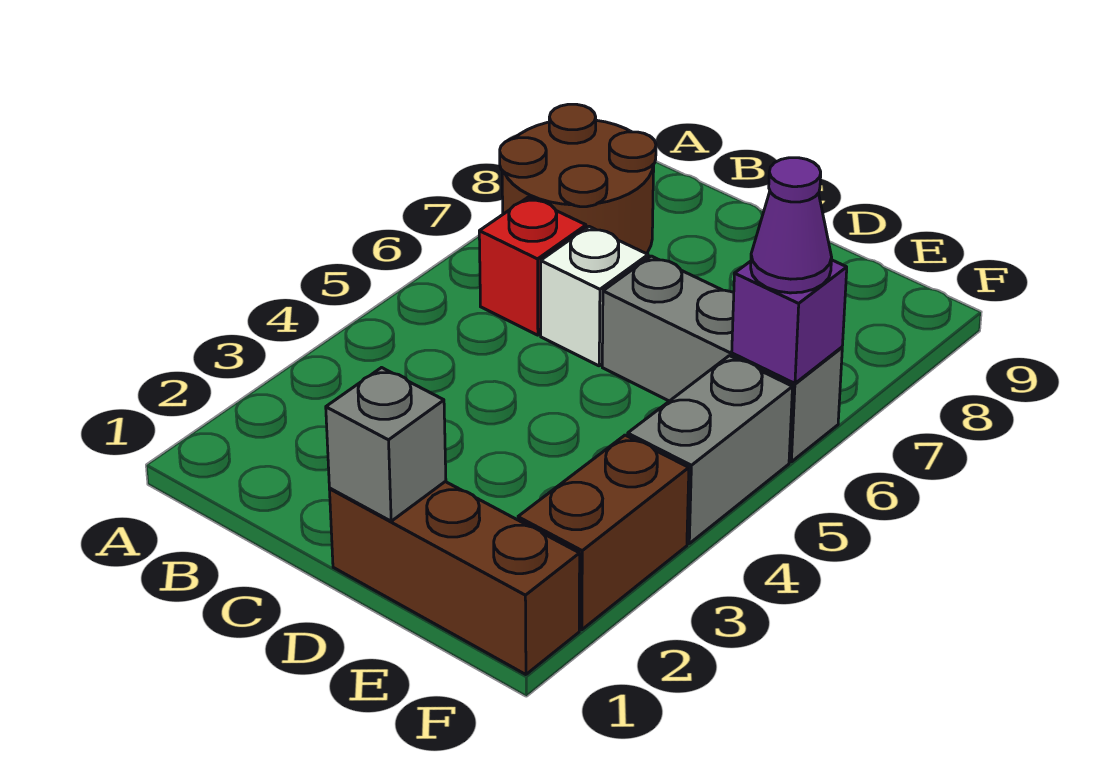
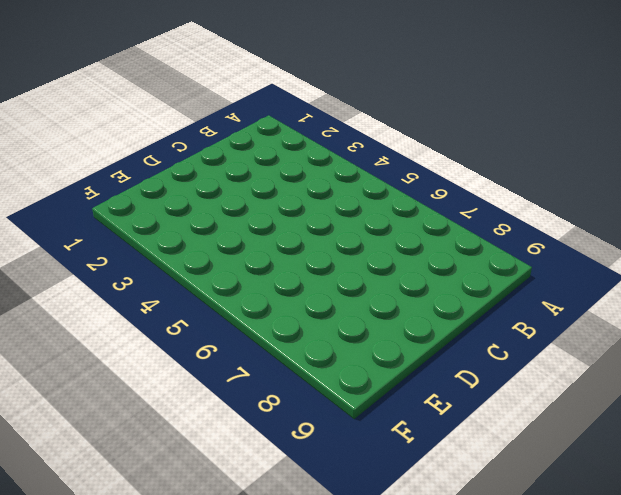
none -> brown round brick A7:B8 level 1
none -> red brick B6 level 1

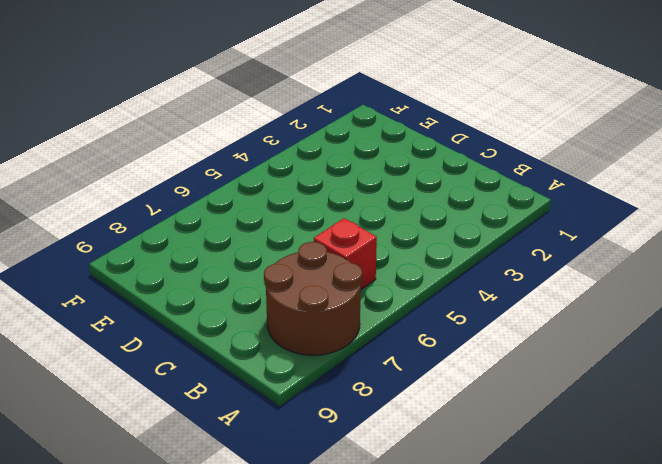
none -> white brick C6 level 1
none -> brown brick D1:F1 level 1

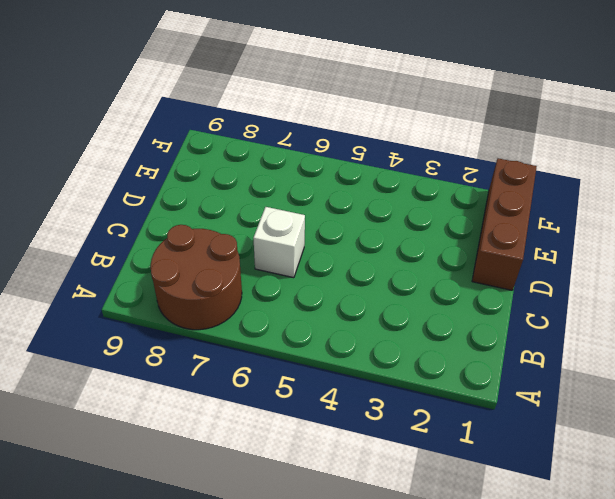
none -> red brick B6 level 1
none -> grey brick D6:F6 level 1

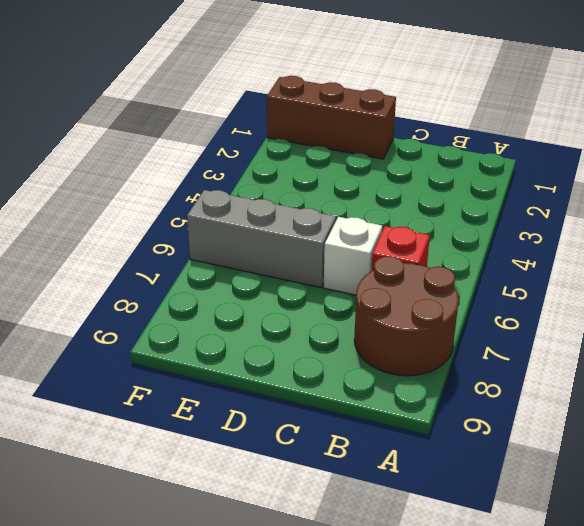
none -> brown brick F2:F3 level 1
none -> grey brick F4:F5 level 1

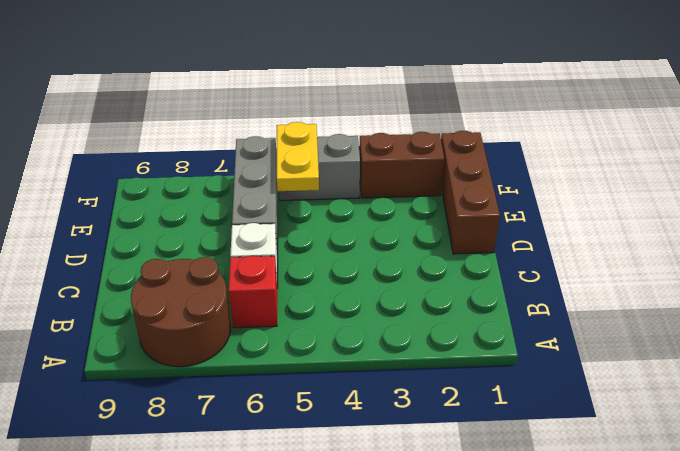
yellow plate E5:F5 level 2 -> none
none -> grey brick D1 level 2
none -> purple brick F6 level 2

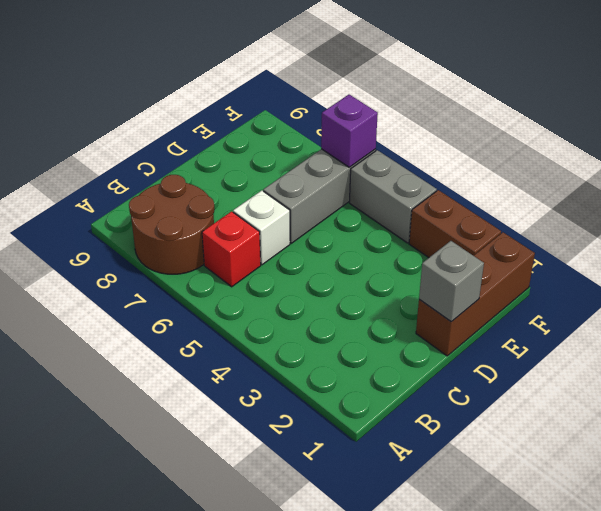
none -> purple cone F6 level 3

